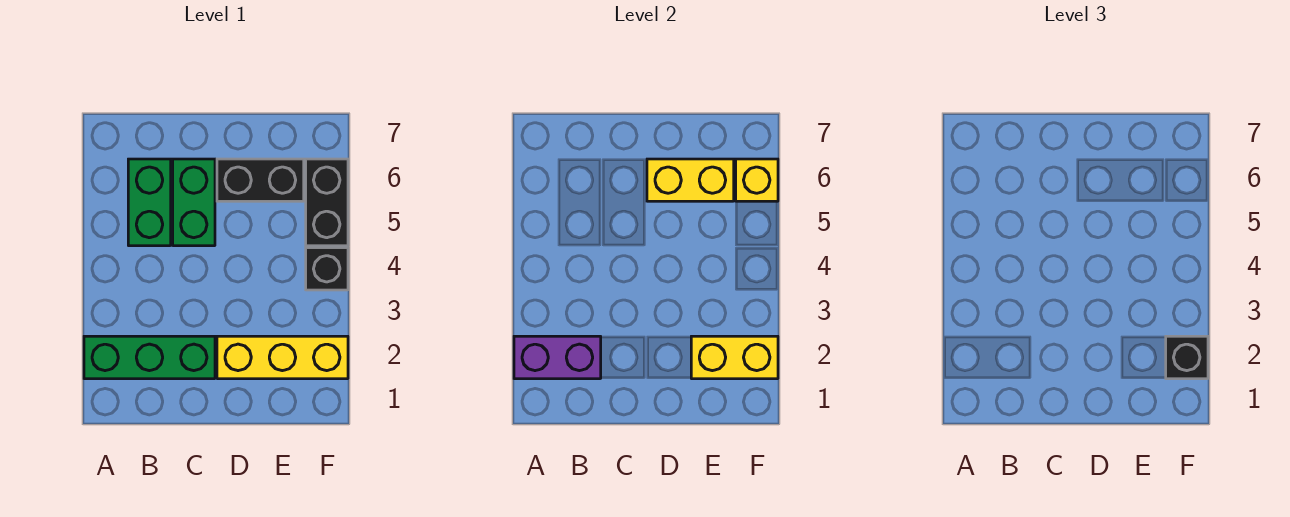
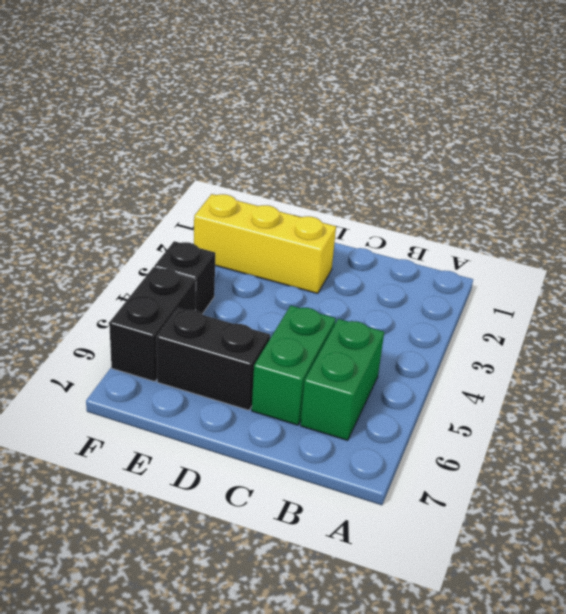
none -> green brick A2:C2 level 1
none -> purple brick A2:B2 level 2
none -> yellow brick D6:E6 level 2

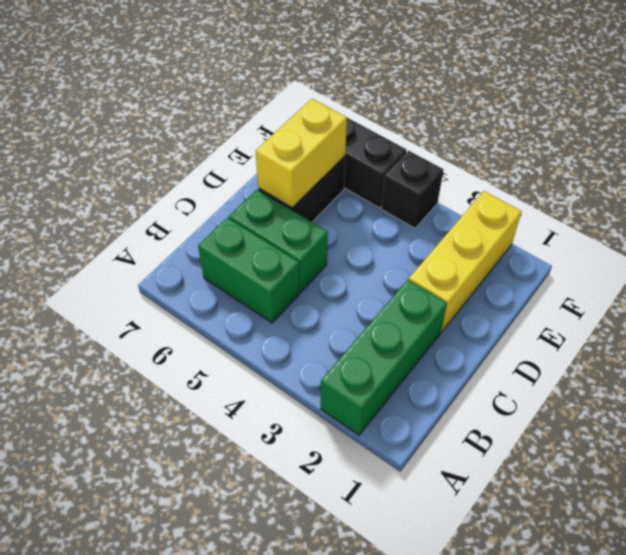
none -> purple brick A2:B2 level 2
none -> yellow brick E2:F2 level 2
none -> yellow brick F6 level 2

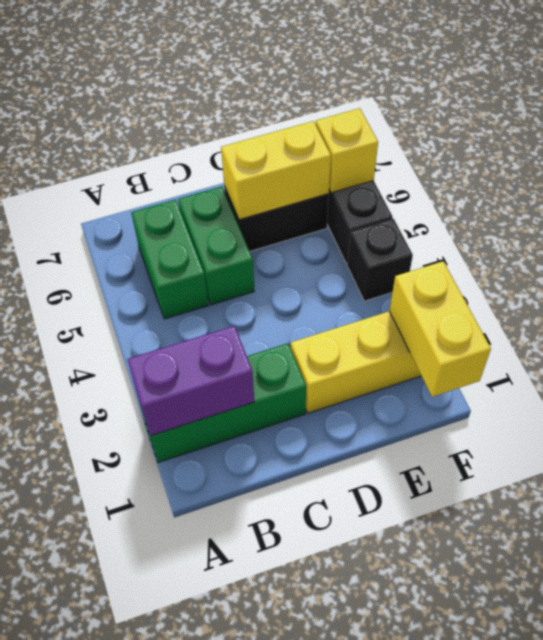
yellow brick F1:F2 level 2 -> yellow brick E2:F2 level 2
none -> black brick F2 level 3

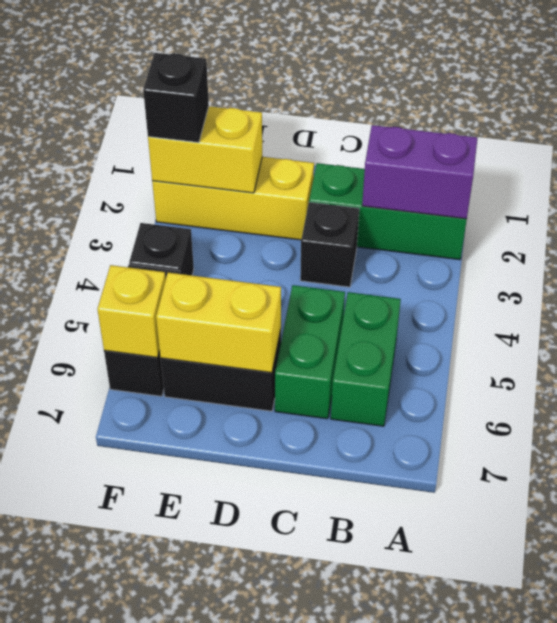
black brick C3 level 1 -> none

